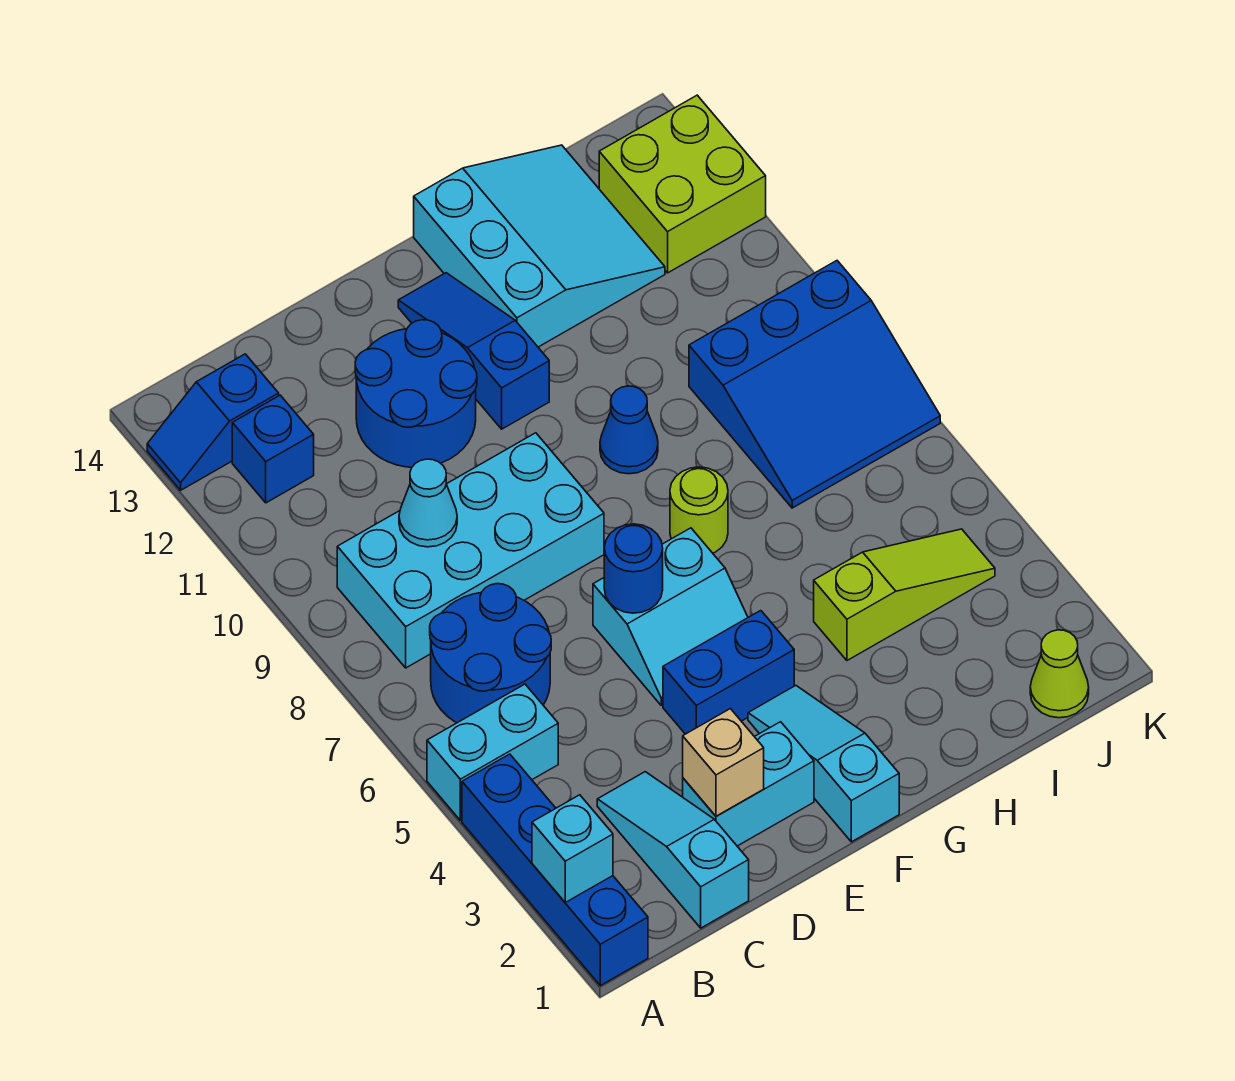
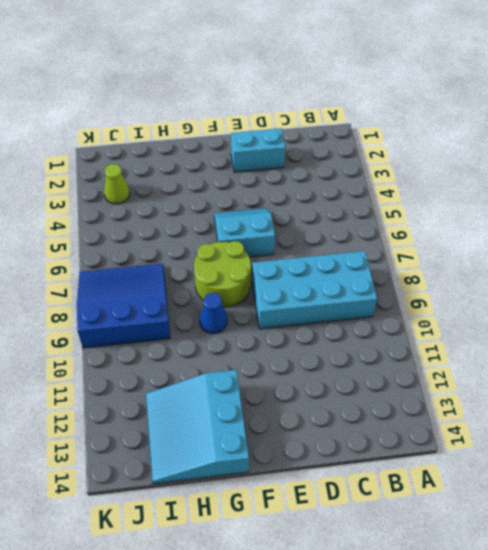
lime round brick F7:G8 level 1 -> lime round brick G7 level 1
lime cone J3 level 1 -> lime cone J1 level 1
none -> blue brick A1:A4 level 1
none -> cyan brick A5:B5 level 1
none -> blue slope A13:B13 level 1 top B

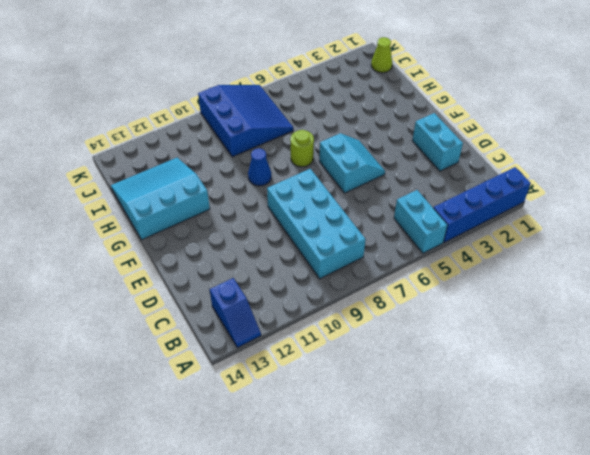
none -> blue round brick B6:C7 level 1
none -> blue brick B12 level 1
none -> cyan slope C1:C3 level 1 top 1

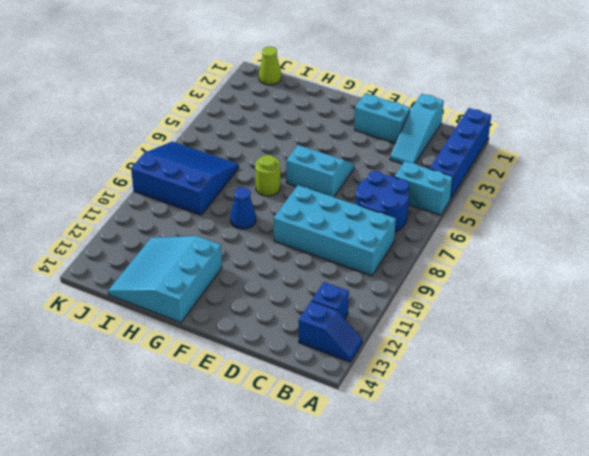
none -> blue round brick D11:E12 level 1
none -> blue brick E4:F4 level 1
none -> cyan slope F1:F3 level 1 top 1

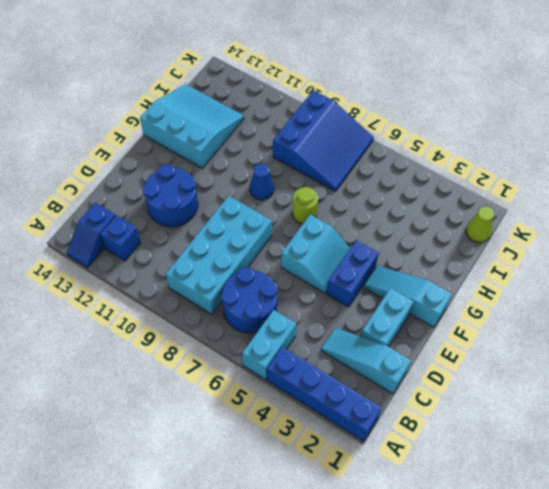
none -> blue slope F11:F13 level 1 top 11
none -> lime slope H4:J4 level 1 top H
none -> lime brick J12:K13 level 1

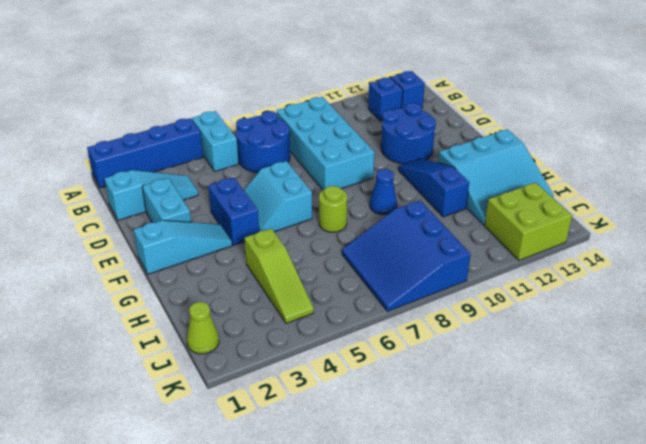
blue slope F11:H11 level 1 top H -> blue slope F11:F13 level 1 top 11
none -> cyan brick A2 level 2
none -> cyan cone C9 level 2
none -> tan brick D2 level 2

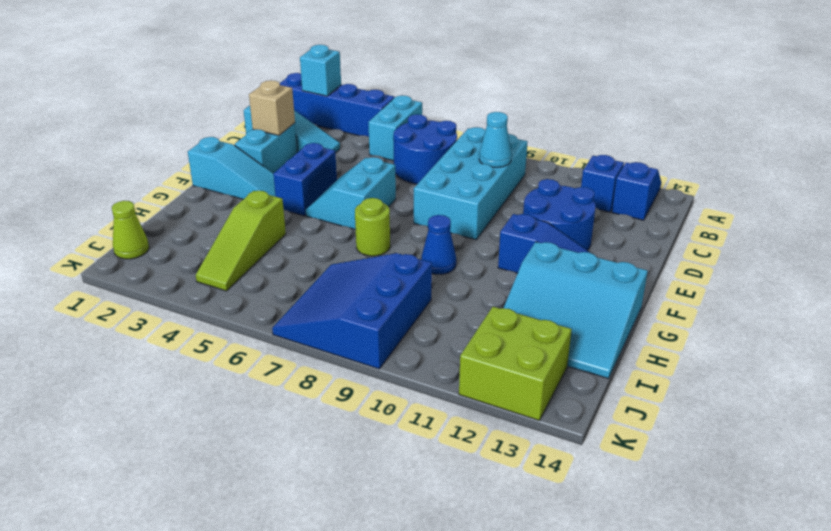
none -> blue round brick E6 level 2

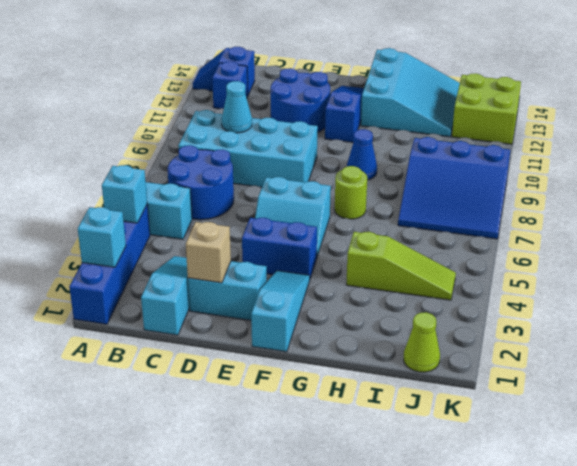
cyan brick A4 level 2 -> none
none -> blue round brick E6 level 2

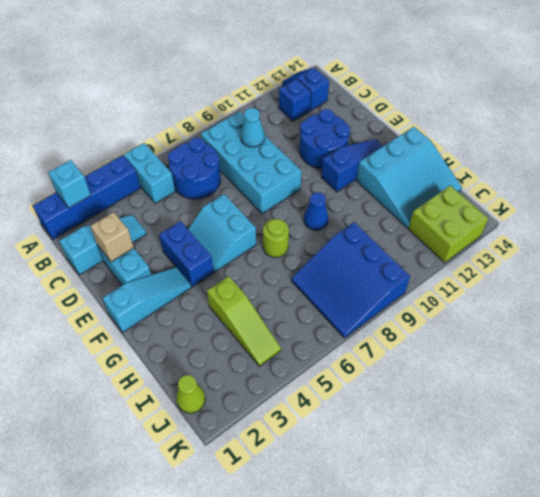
none -> blue round brick E6 level 2

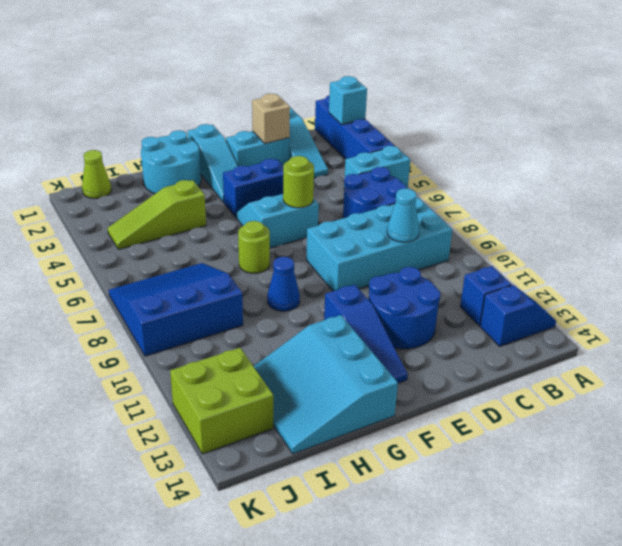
lime round brick E6 level 2 -> blue round brick E6 level 2
cyan round brick G1:H2 level 1 -> none

